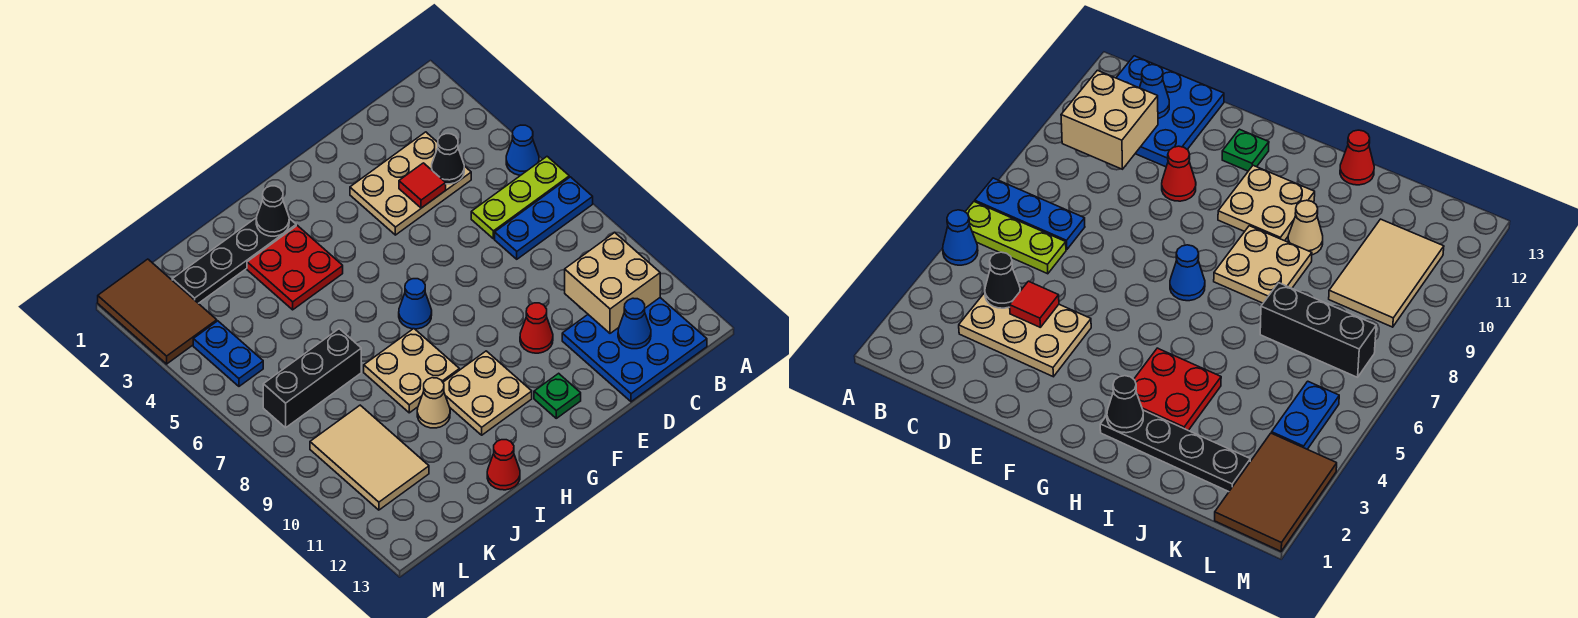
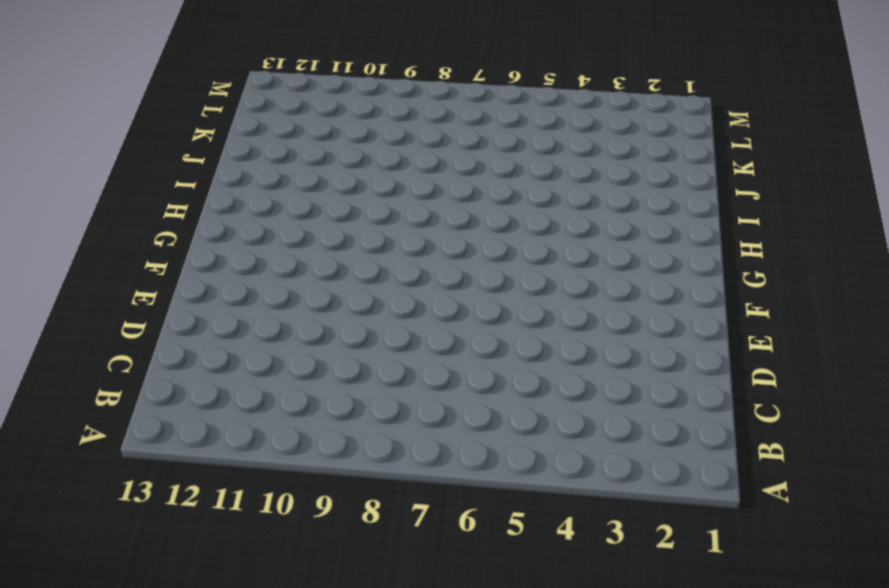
none -> blue cone A5 level 1
none -> lime plate A6:C6 level 1
none -> blue plate A7:C7 level 1

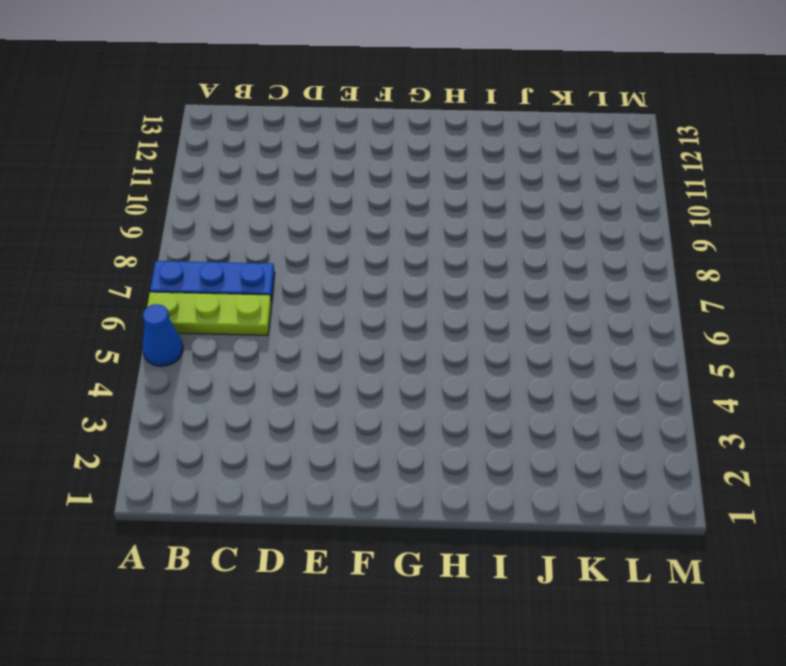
none -> blue plate B11:D13 level 1
none -> tan plate C3:E4 level 1
none -> red cone E10 level 1

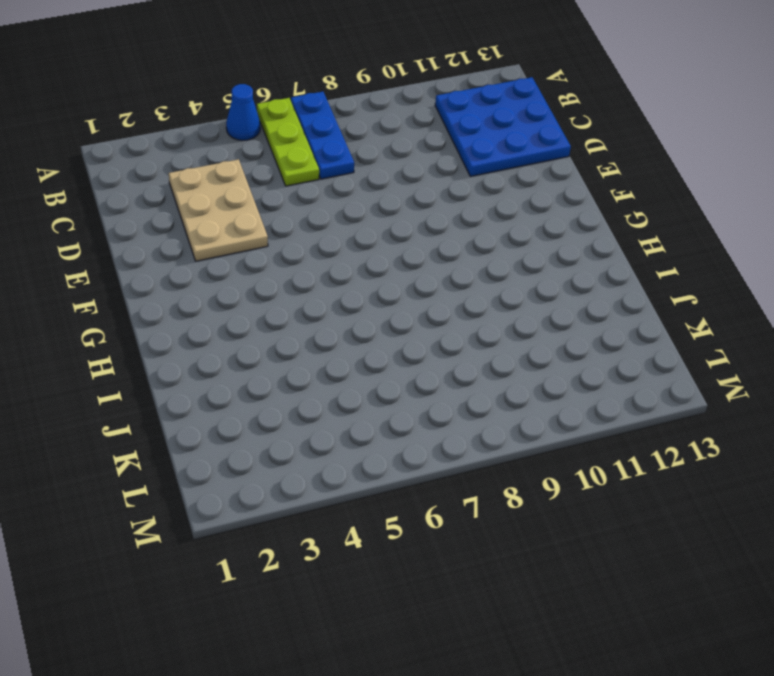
none -> red cone E10 level 1
none -> green plate F12 level 1
none -> blue cone G7 level 1

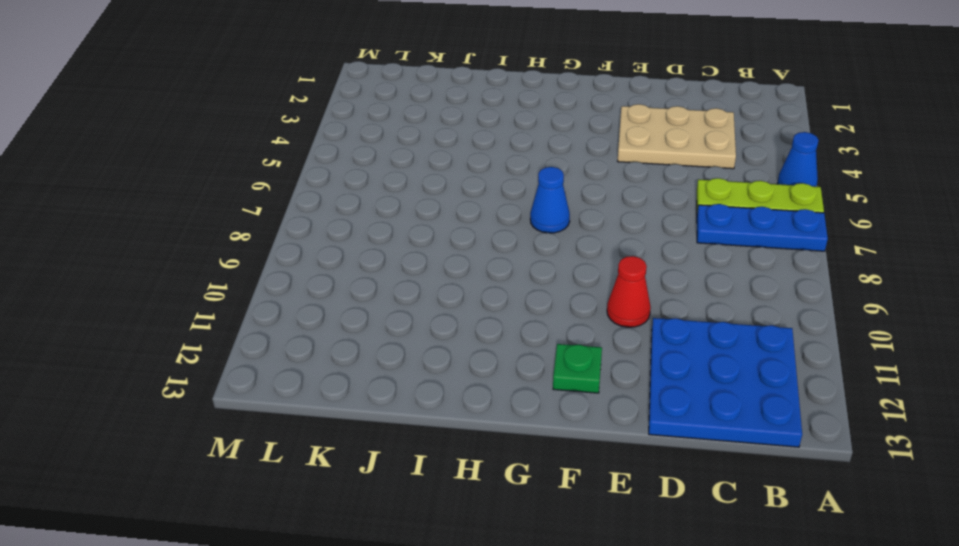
none -> tan plate G10:H11 level 1
none -> black plate H2:K2 level 1
none -> red plate H3:I4 level 1

